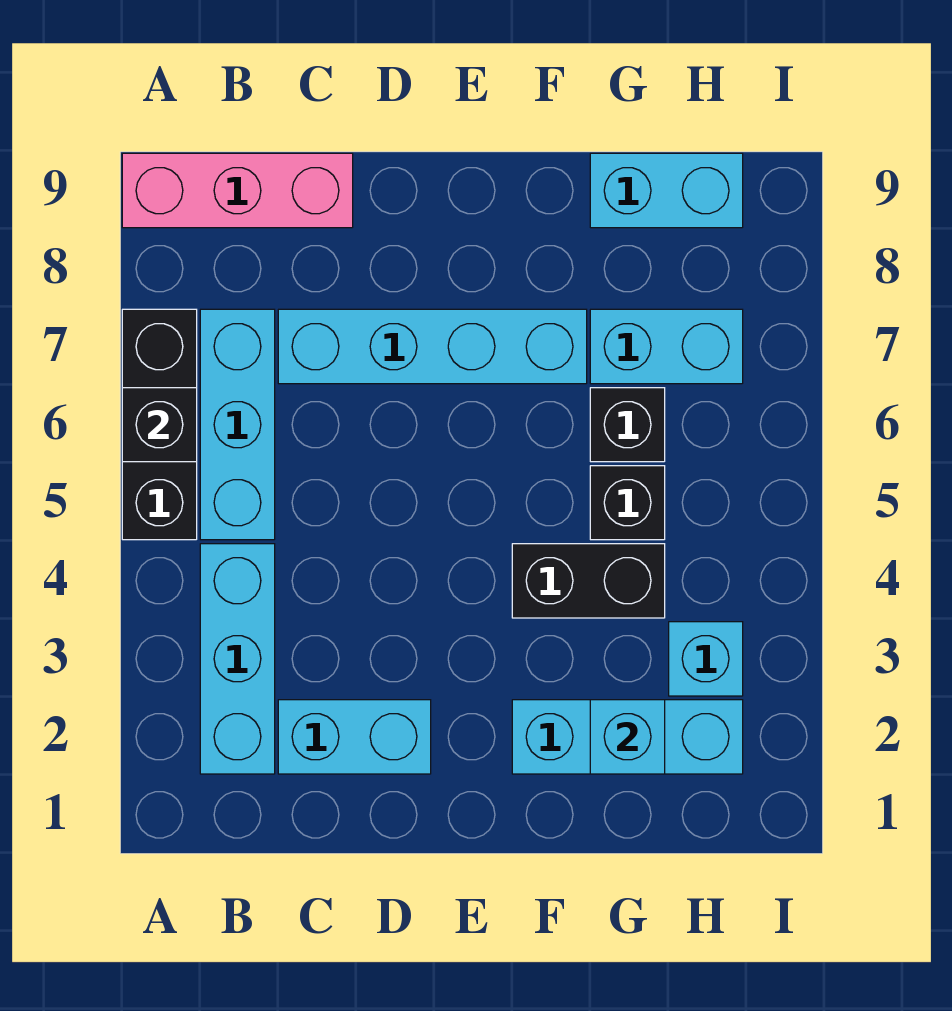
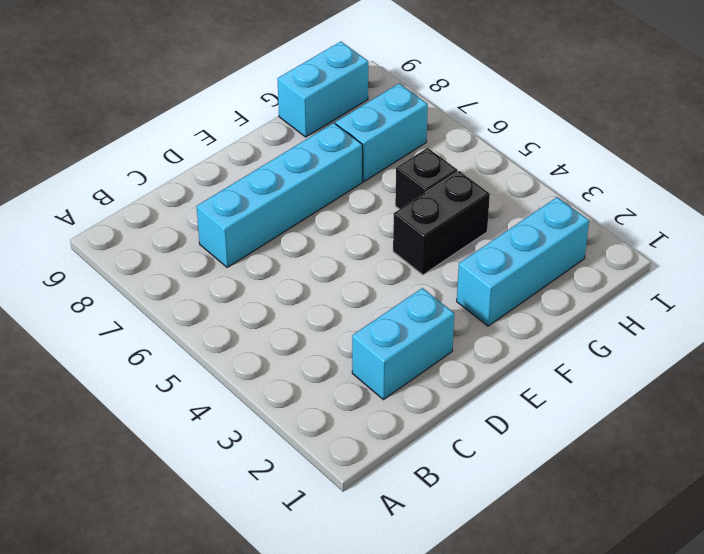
none -> black brick A5:A7 level 1
none -> pink brick A9:C9 level 1
none -> cyan brick B2:B4 level 1

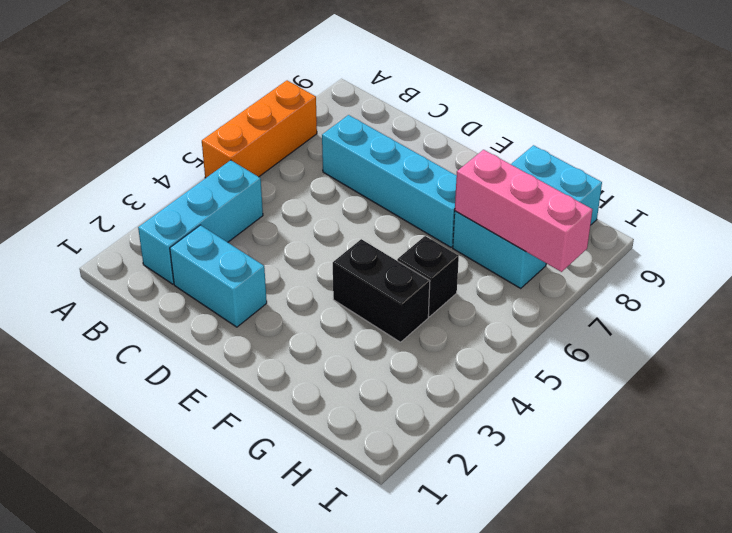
orange brick A5:A7 level 1 -> black brick A5:A7 level 1
pink brick G7:I7 level 2 -> pink brick A9:C9 level 1
none -> cyan brick B5:B7 level 1
none -> cyan brick F2:H2 level 1
none -> black brick G6 level 1

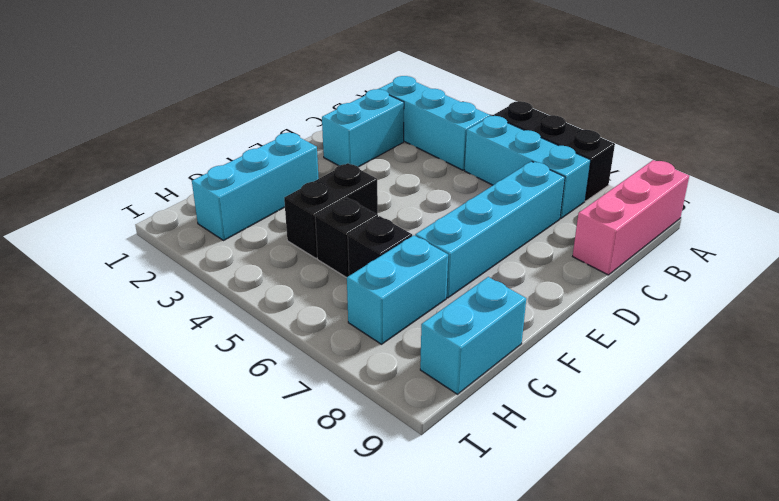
none -> cyan brick H3 level 1
none -> black brick A6 level 2
none -> cyan brick G2 level 2

